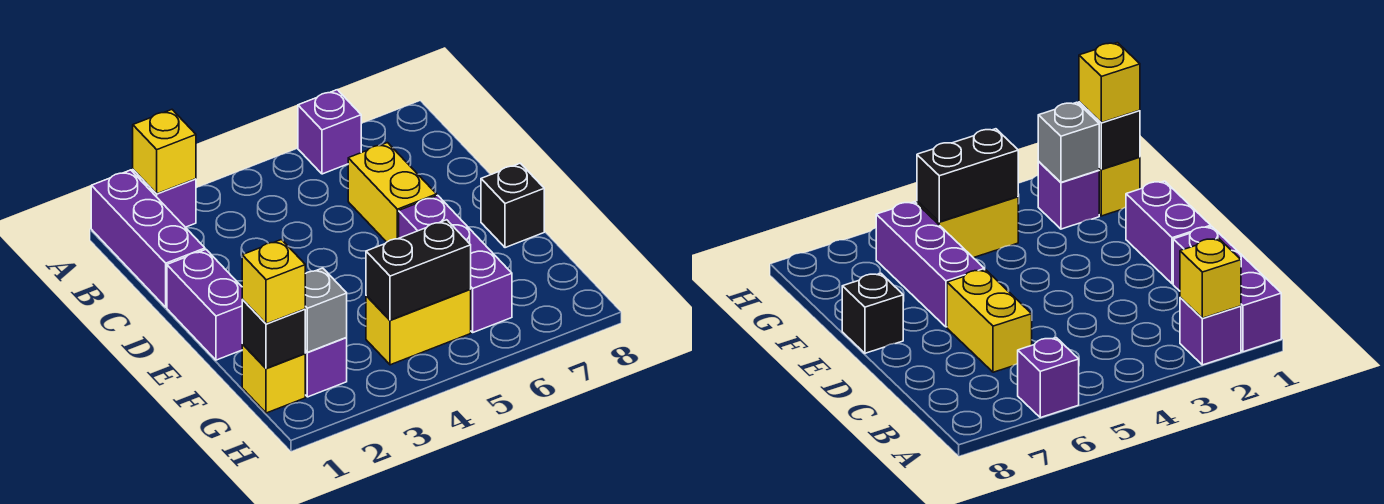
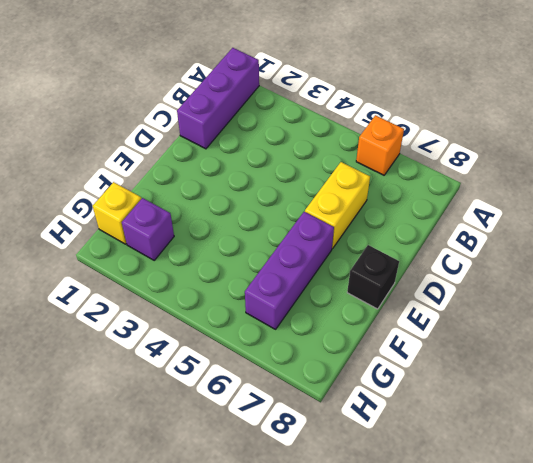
orange brick A6 level 1 -> purple brick A6 level 1
none -> purple brick A2 level 1
none -> purple brick D1:E1 level 1
none -> yellow brick G4:G5 level 1

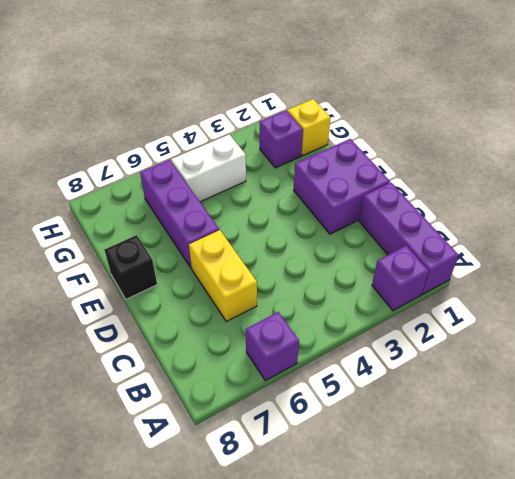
purple brick D1:E2 level 1 -> purple brick D1:E1 level 1
white brick G4:G5 level 1 -> yellow brick G4:G5 level 1
none -> yellow brick A2 level 2
none -> black brick G1 level 2
none -> grey brick G2 level 2

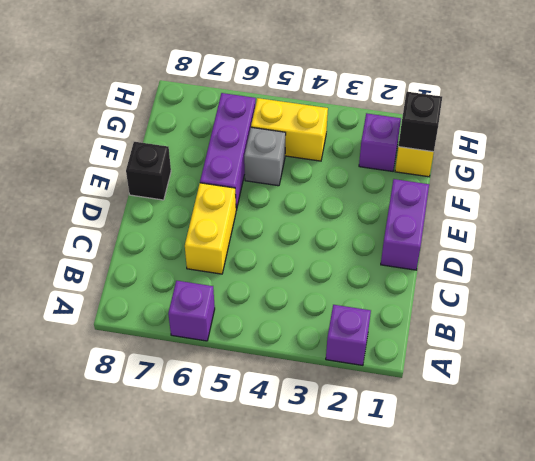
grey brick F5 level 1 -> grey brick G2 level 2
none -> purple brick A1:C1 level 1
none -> yellow brick A2 level 2
none -> black brick G4:G5 level 2

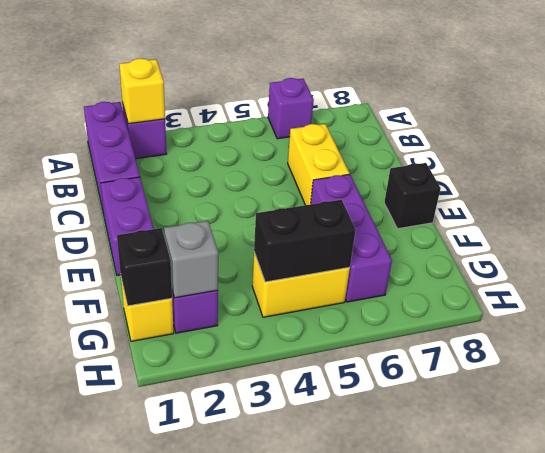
none -> yellow brick G1 level 3

